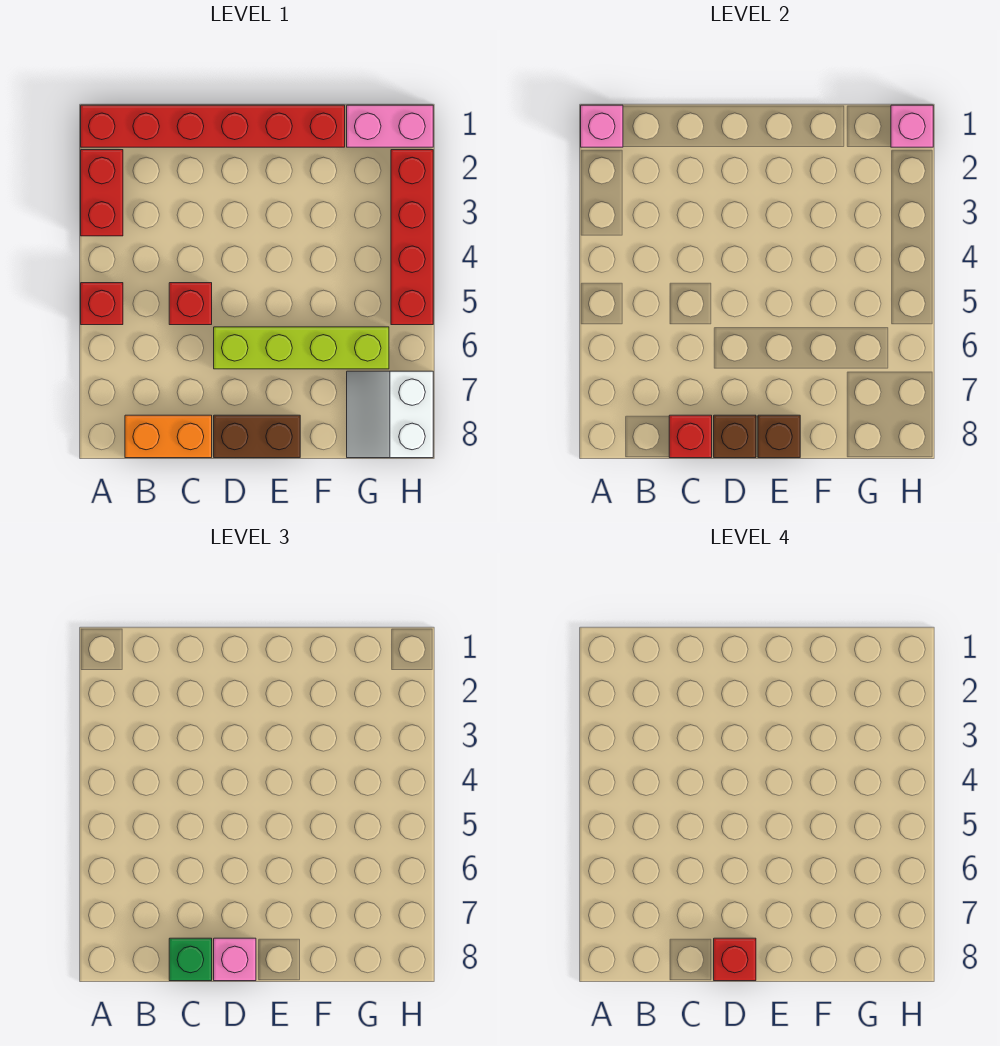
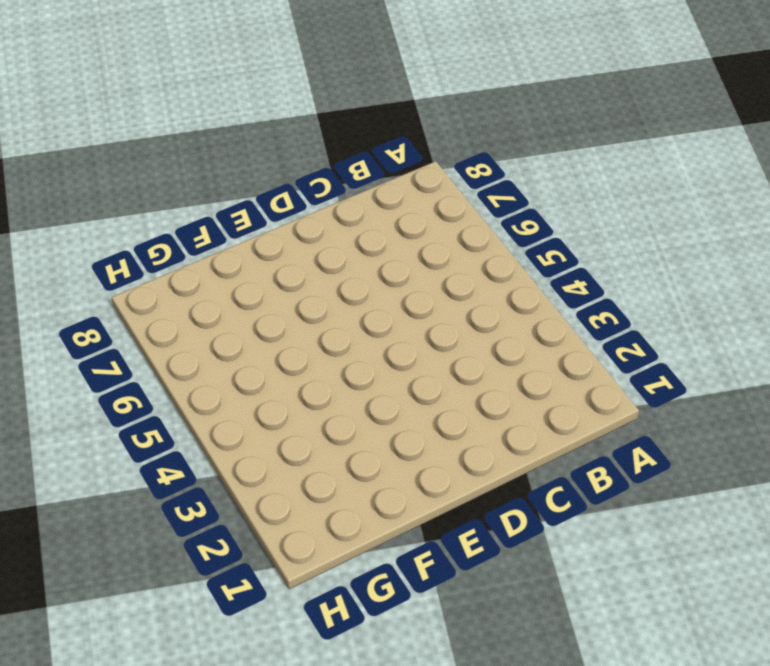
none -> red brick A1:F1 level 1
none -> red brick A2:A3 level 1
none -> red brick A5 level 1

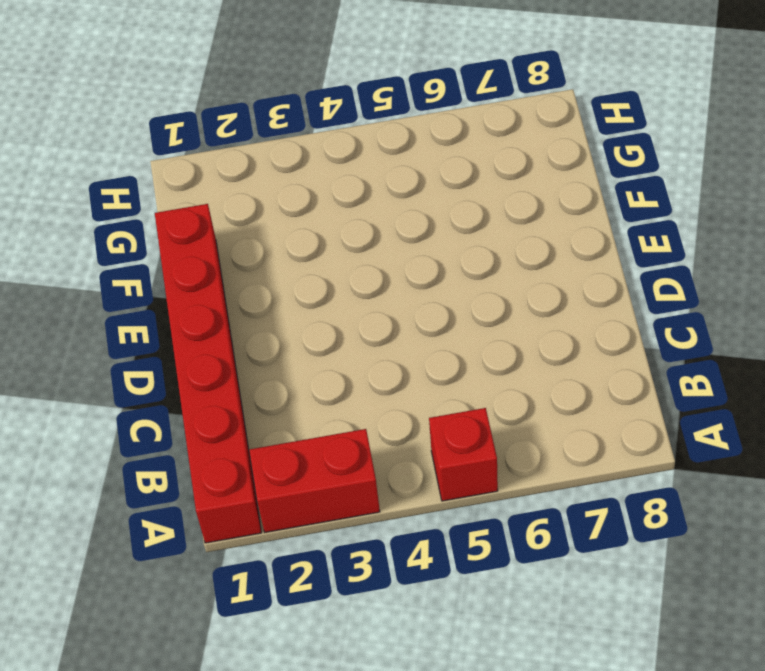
none -> orange brick B8:C8 level 1
none -> red brick C5 level 1
none -> lime brick D6:G6 level 1

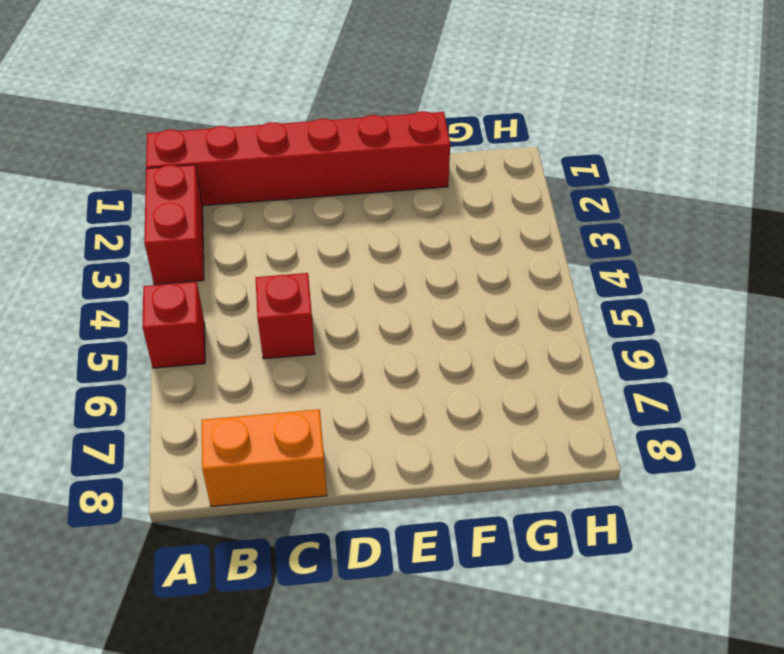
none -> lime brick D6:G6 level 1
none -> brown brick D8:E8 level 1
none -> pink brick G1:H1 level 1

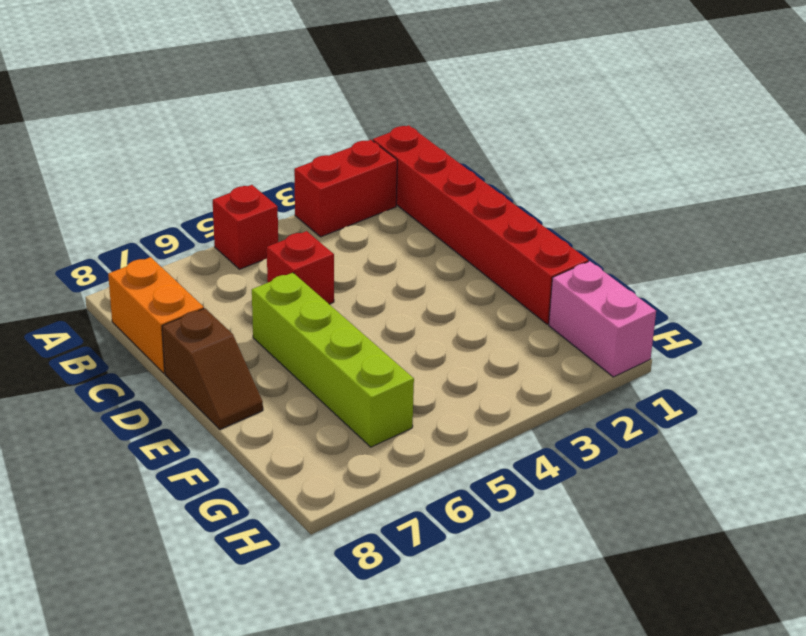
brown slope D8:E8 level 1 top D -> brown brick D8:E8 level 1
none -> white slope G7:H8 level 1 top H
none -> red brick H2:H5 level 1
none -> pink brick A1 level 2

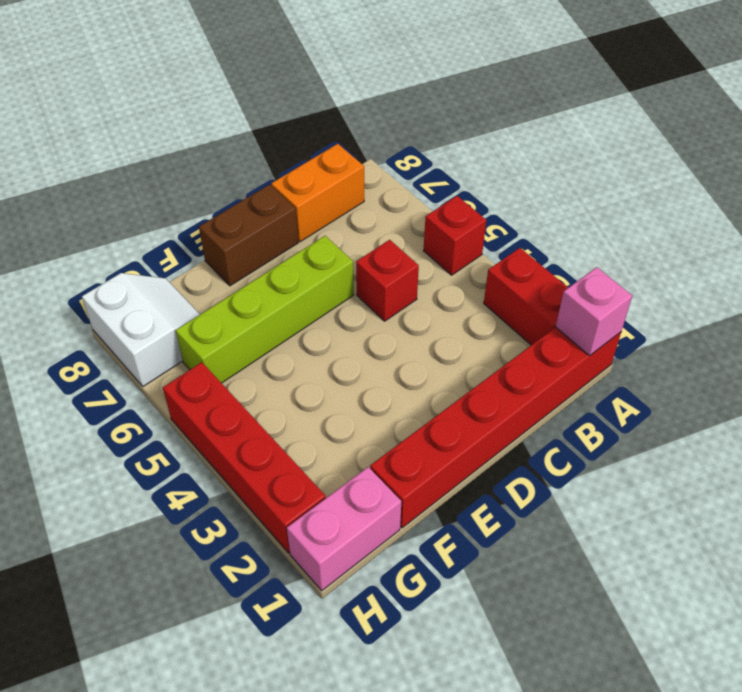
none -> red brick C8 level 2
none -> brown brick D8 level 2
none -> brown brick E8 level 2

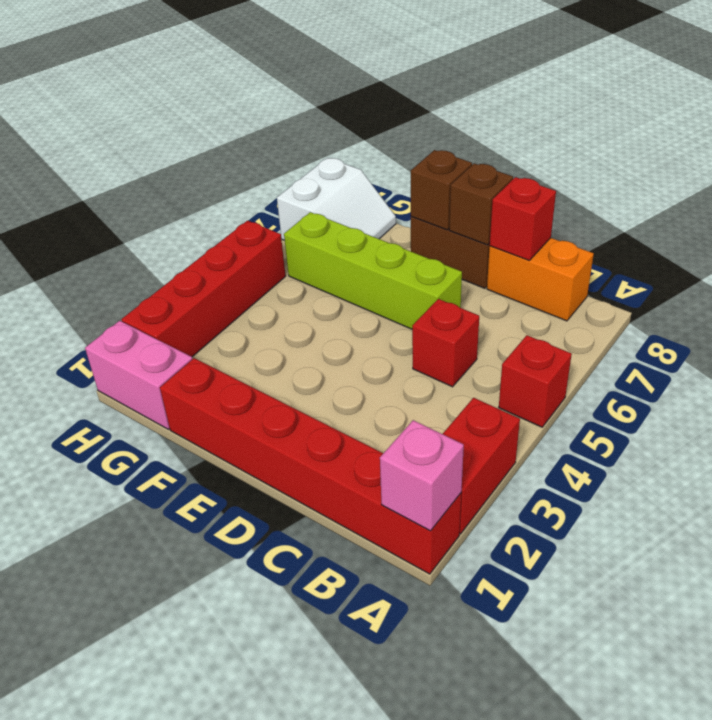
none -> pink brick H1 level 2
none -> green brick C8 level 3
none -> pink brick D8 level 3

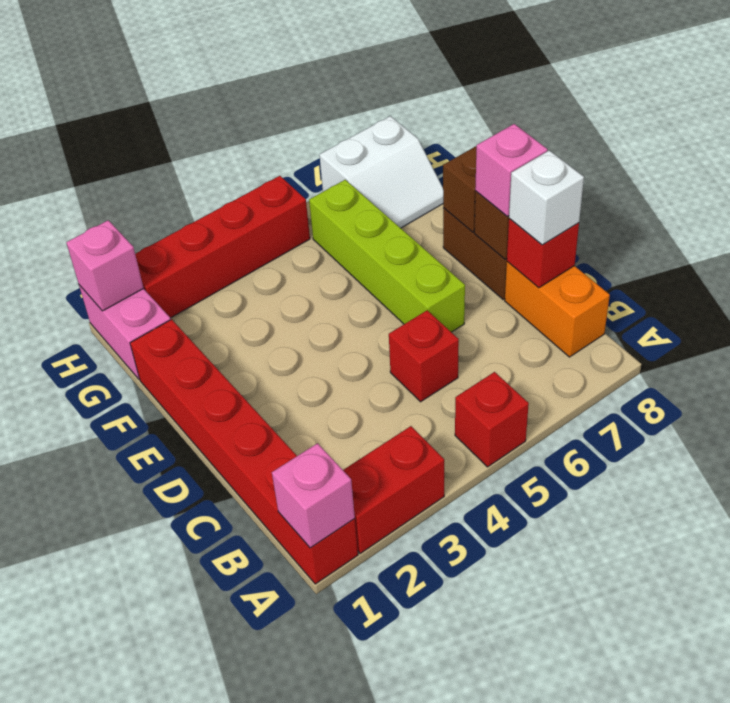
white brick C8 level 3 -> green brick C8 level 3
none -> red brick D8 level 4

